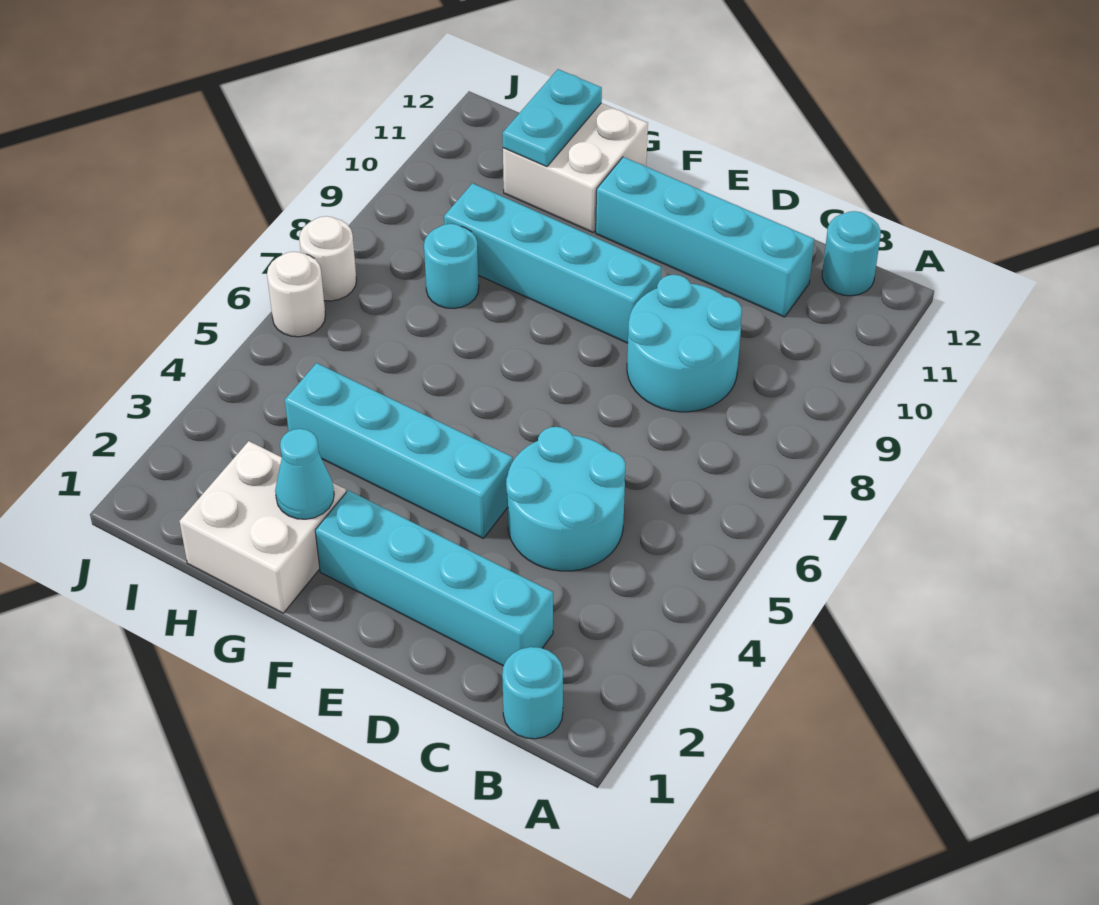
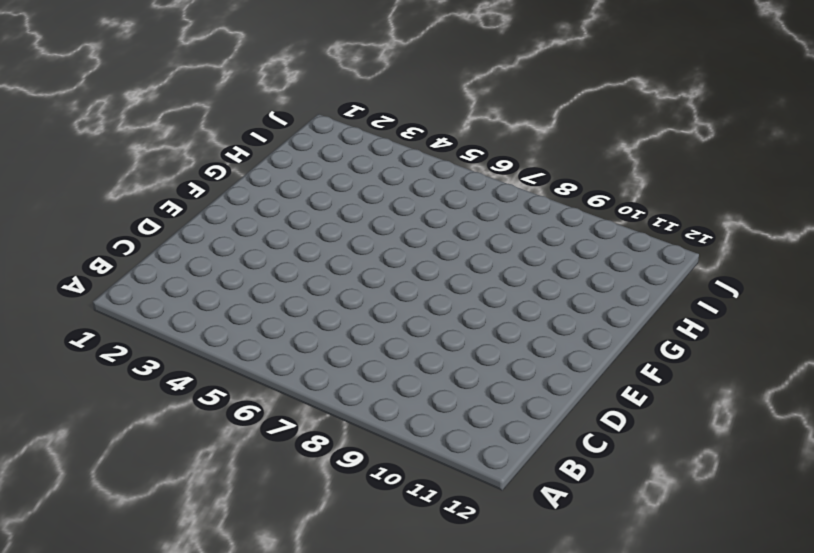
none -> cyan round brick B1 level 1
none -> cyan round brick B12 level 1
none -> cyan brick C2:F2 level 1

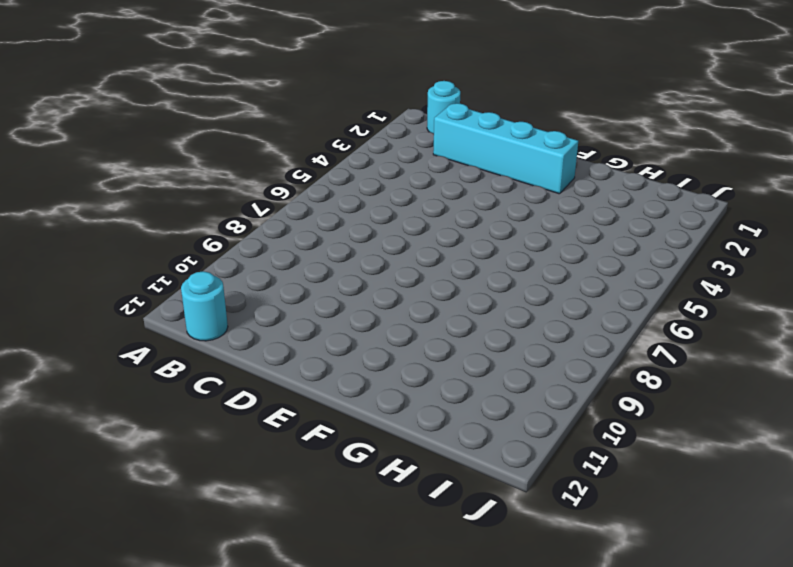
none -> cyan round brick C4:D5 level 1
none -> cyan round brick C8:D9 level 1
none -> cyan brick C11:F11 level 1

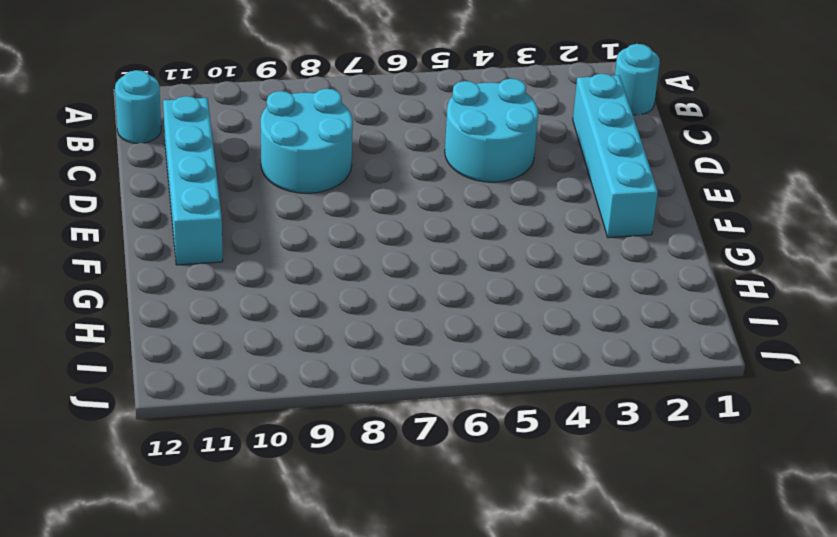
none -> cyan brick E4:H4 level 1
none -> cyan brick E9:H9 level 1
none -> white brick G1:H2 level 1

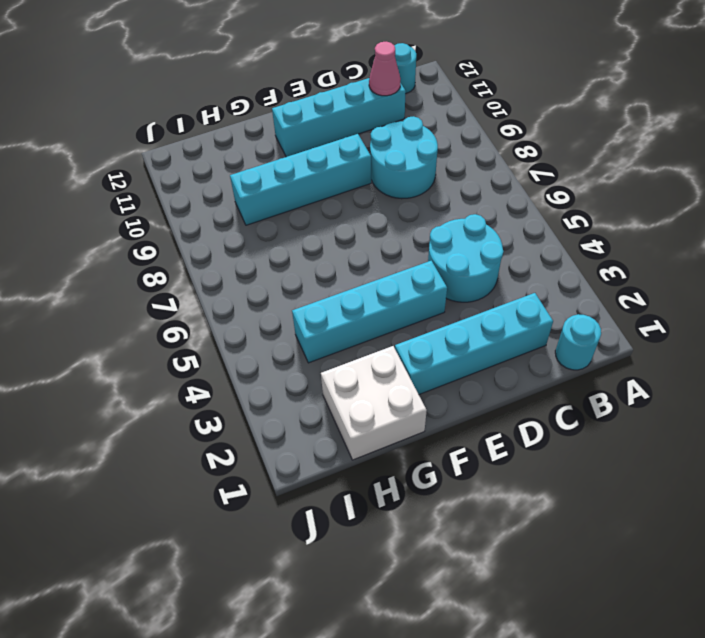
pink cone C11 level 2 -> none
none -> white brick G11:H12 level 1
none -> cyan round brick H8 level 1
none -> white round brick J6 level 1

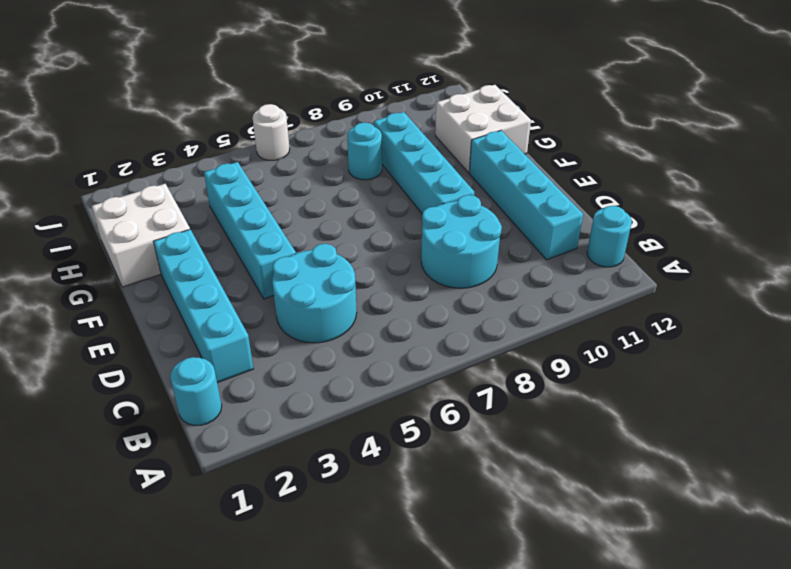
none -> white round brick J7 level 1
none -> cyan cone G2 level 2
none -> cyan plate H11:H12 level 2

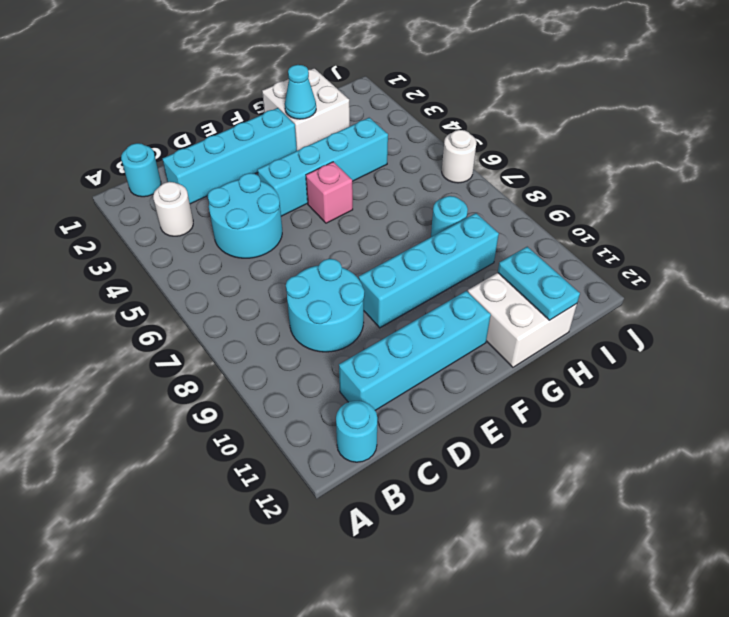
white round brick B3 level 1 -> white round brick J7 level 1
pink brick F5 level 1 -> none

